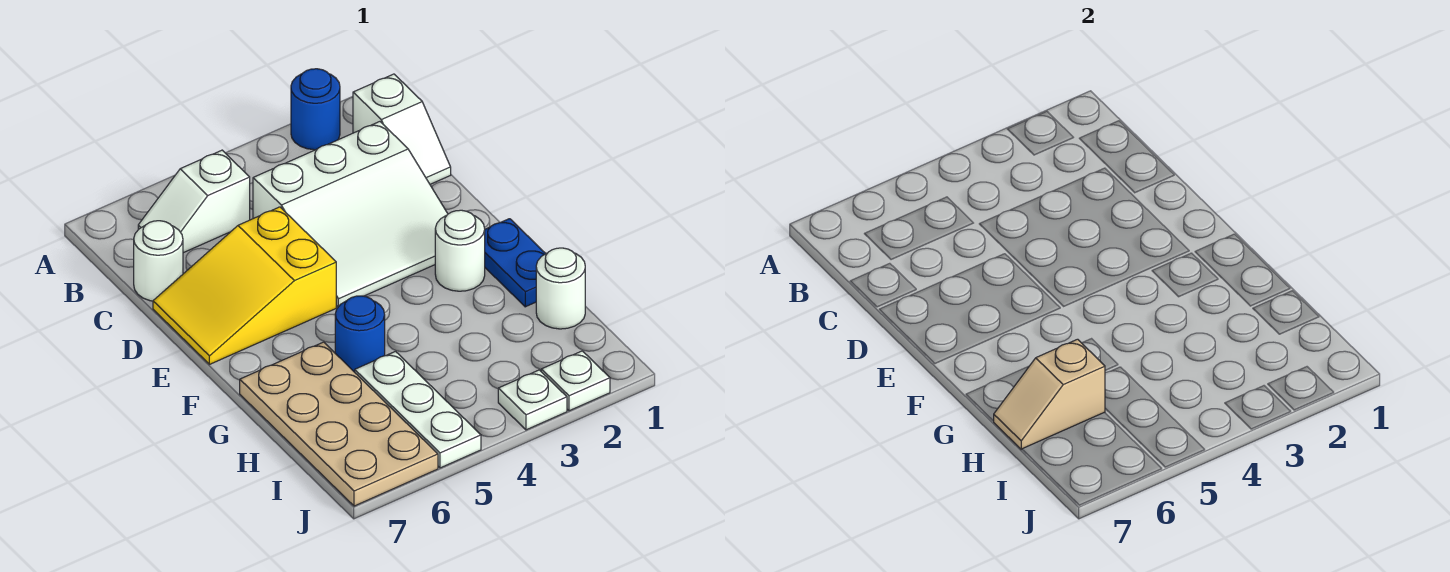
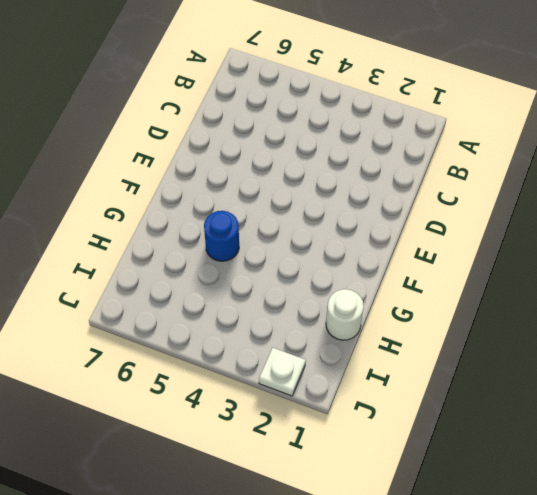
none -> blue round brick A2 level 1
none -> white slope B1:C1 level 1 top B
none -> white slope B5:B6 level 1 top 5

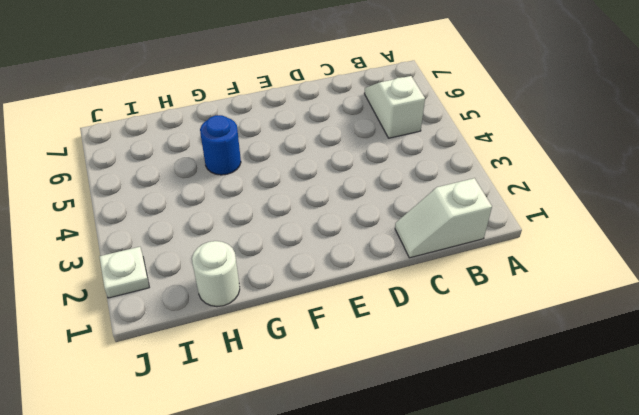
none -> blue round brick A2 level 1
none -> white slope C2:E4 level 1 top C
none -> white round brick C7 level 1

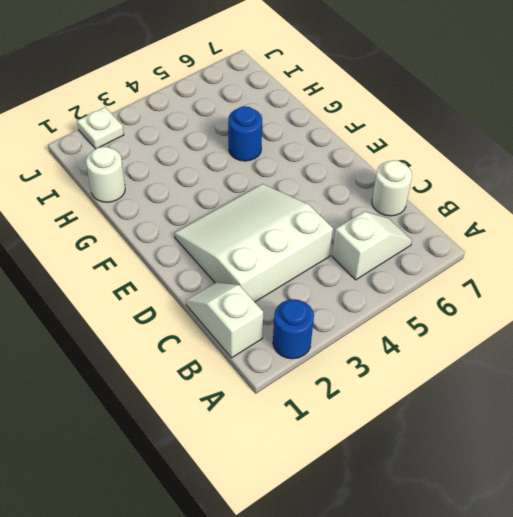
none -> yellow slope D5:E7 level 1 top 5
none -> blue plate F1:G1 level 1
none -> white round brick F2 level 1

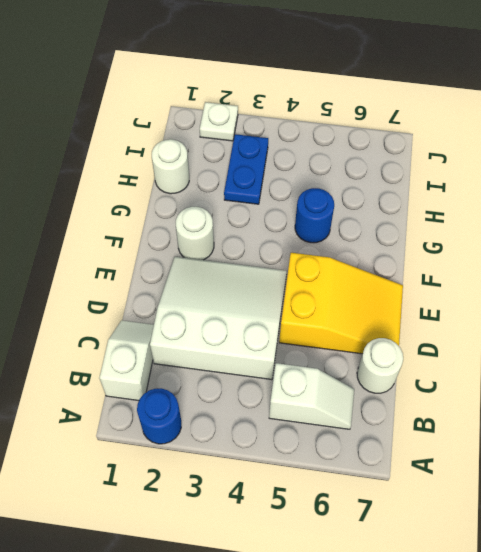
blue plate H3:I3 level 1 -> blue plate F1:G1 level 1
none -> tan plate G6:J7 level 1
none -> white plate H5:J5 level 1
none -> white plate J3 level 1

